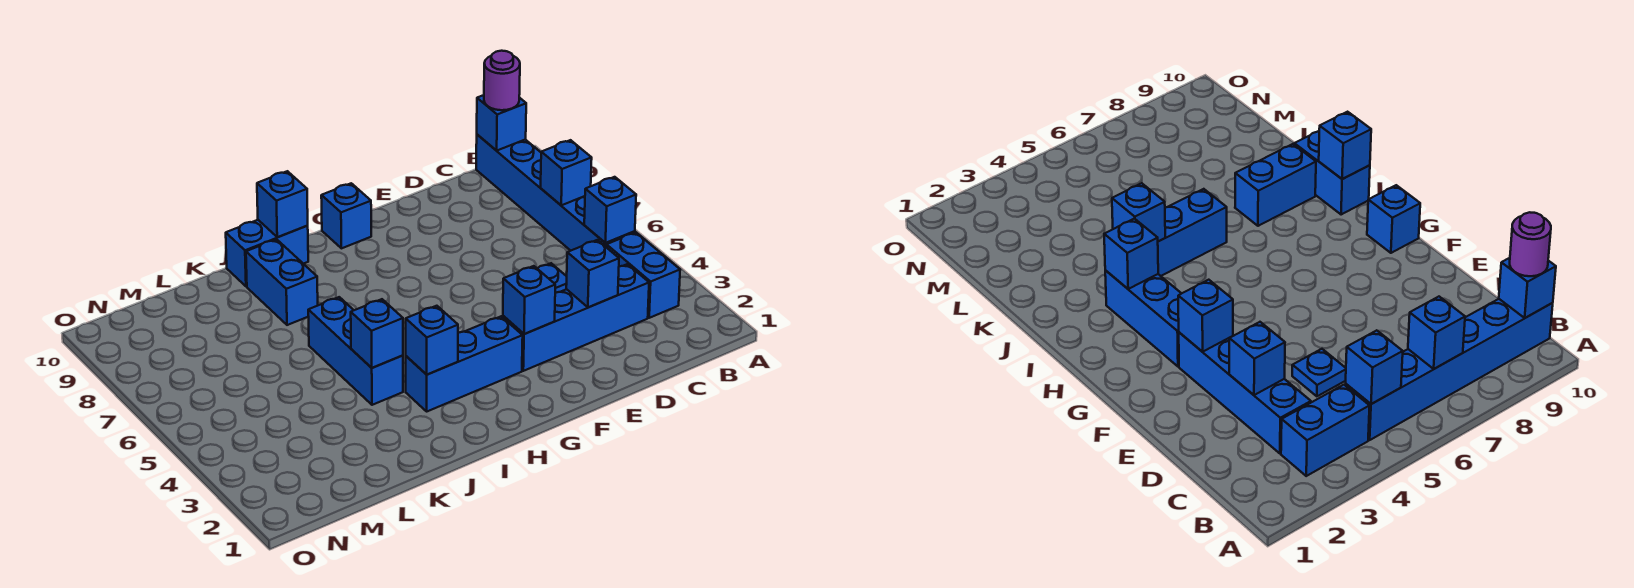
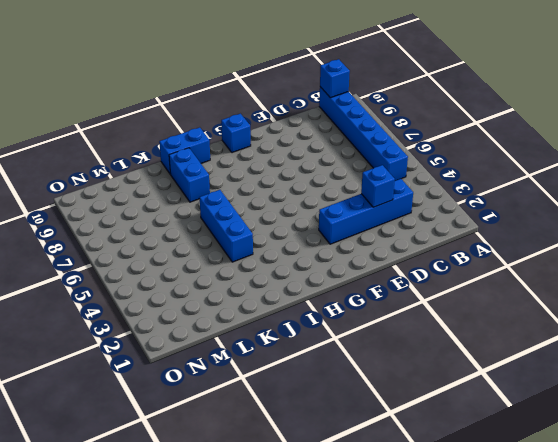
none -> blue brick B3:B4 level 1
none -> blue plate D5 level 1
none -> blue brick G3:I3 level 1

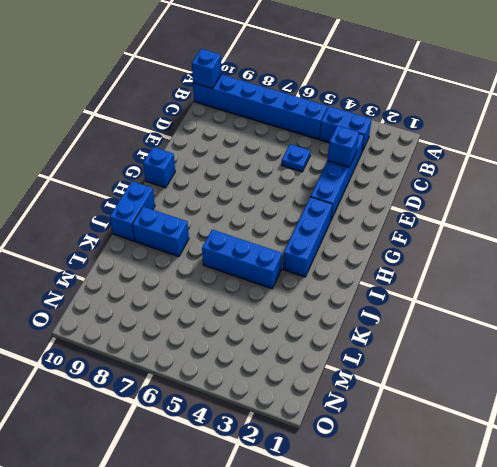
none -> blue brick B5 level 2
none -> blue brick B7 level 2
none -> blue brick F3 level 2

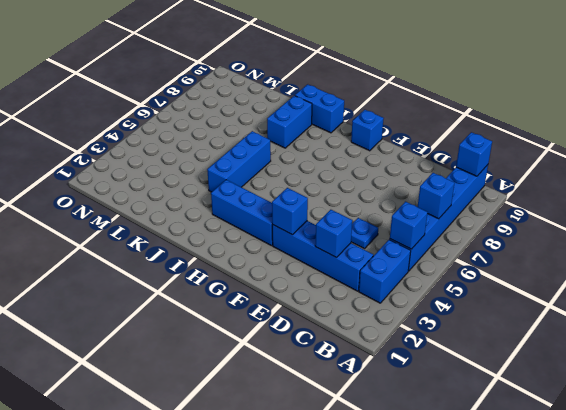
none -> blue brick I3 level 2
none -> blue brick I10 level 2
none -> blue brick J4 level 2

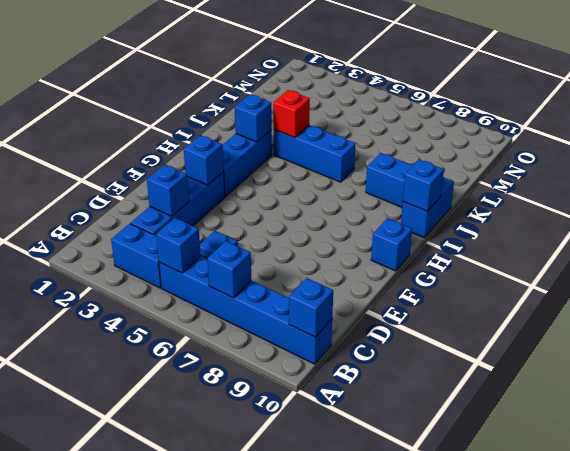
red brick J4 level 2 -> blue brick J4 level 2
none -> purple round brick B10 level 3

